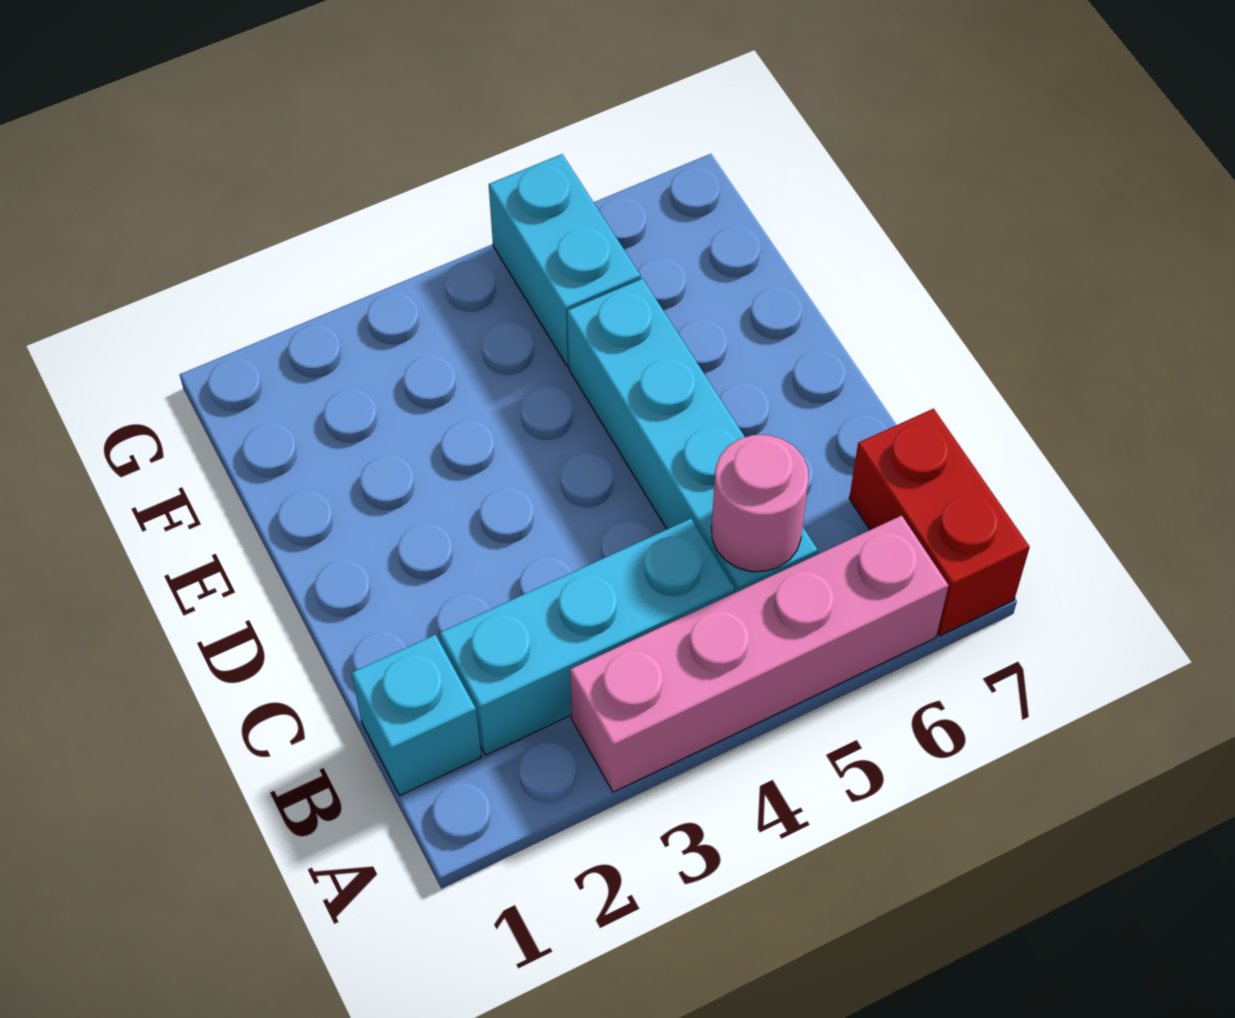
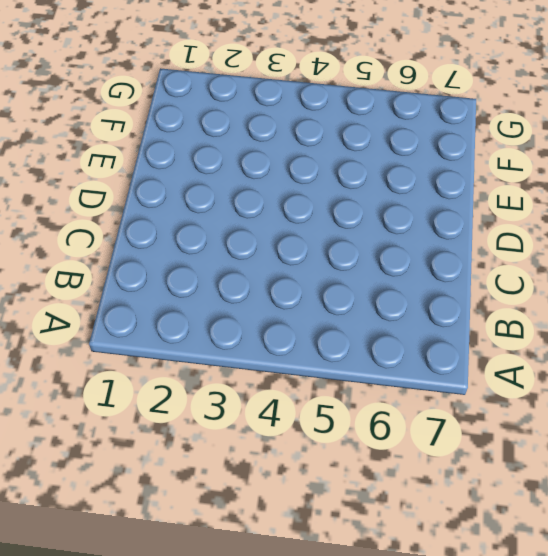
none -> pink brick A3:A6 level 1
none -> red brick A7:B7 level 1

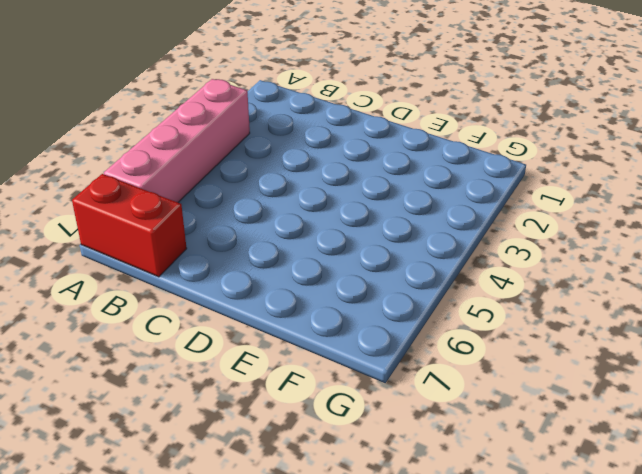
none -> cyan brick B1 level 1
none -> cyan brick B2:B4 level 1

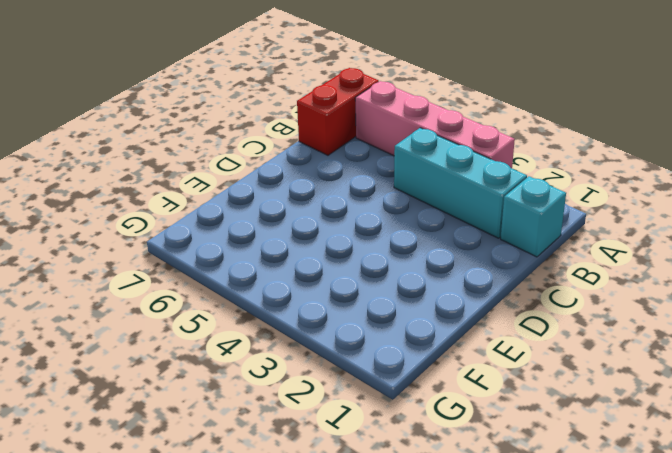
none -> cyan brick B5:E5 level 1
none -> cyan brick F5:G5 level 1

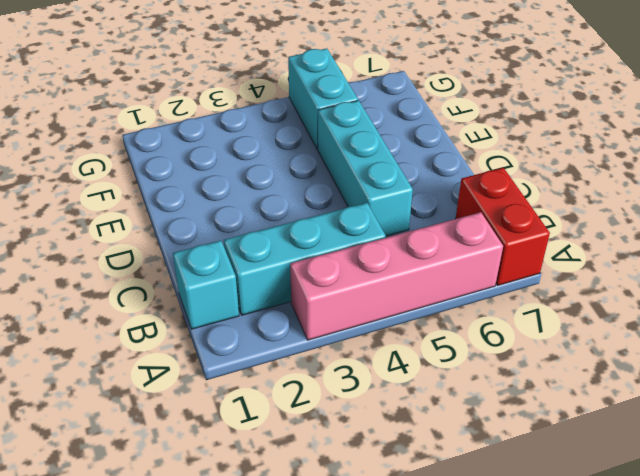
cyan brick C5:E5 level 1 -> cyan brick B5:E5 level 1
none -> pink round brick B5 level 2

